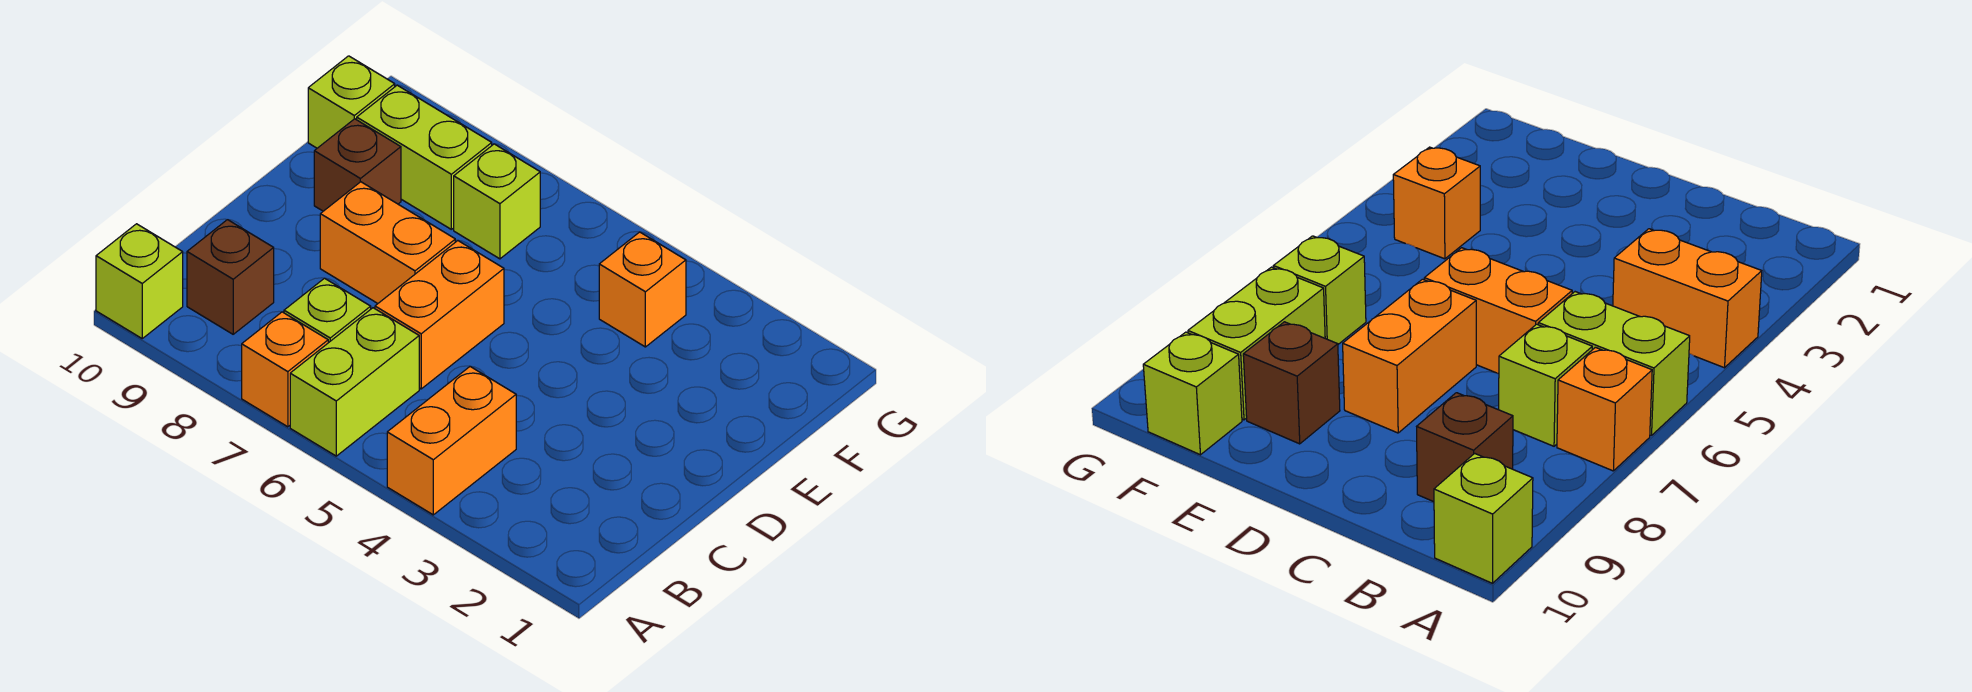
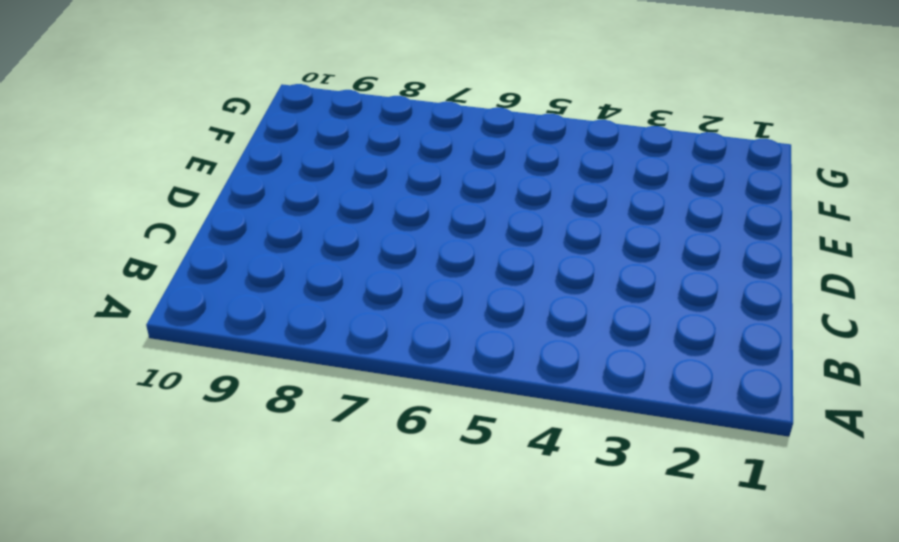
none -> orange brick A4:B4 level 1
none -> lime brick A6:B6 level 1
none -> orange brick A7 level 1

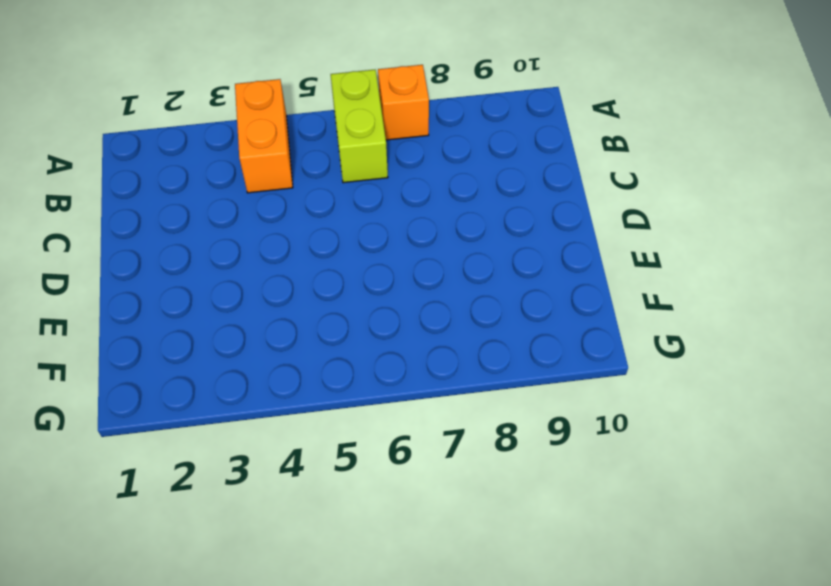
none -> lime brick A10 level 1
none -> lime brick B7 level 1
none -> brown brick B9 level 1

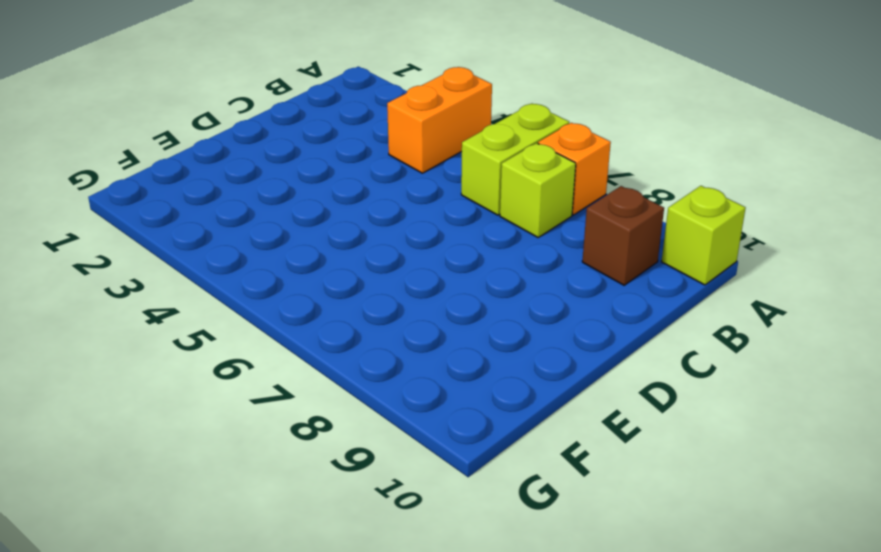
none -> orange brick C6:D6 level 1
none -> orange brick D7:D8 level 1
none -> brown brick E9 level 1

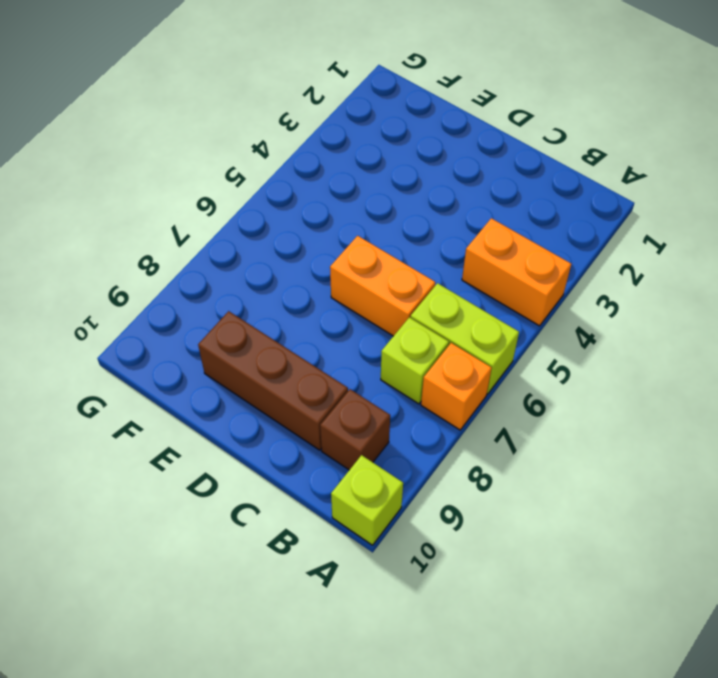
brown brick C9:E9 level 1 -> brown brick E9 level 1
none -> orange brick D7:D8 level 1
none -> orange brick F4 level 1
none -> lime brick F7 level 1

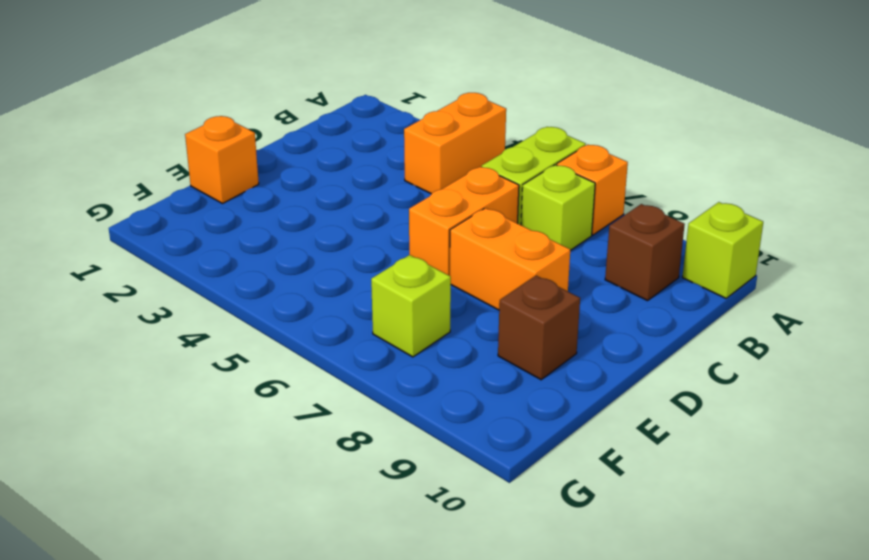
orange brick E1 level 1 -> orange brick F4 level 1
none -> lime brick F8:F9 level 1
none -> lime brick F10 level 1

